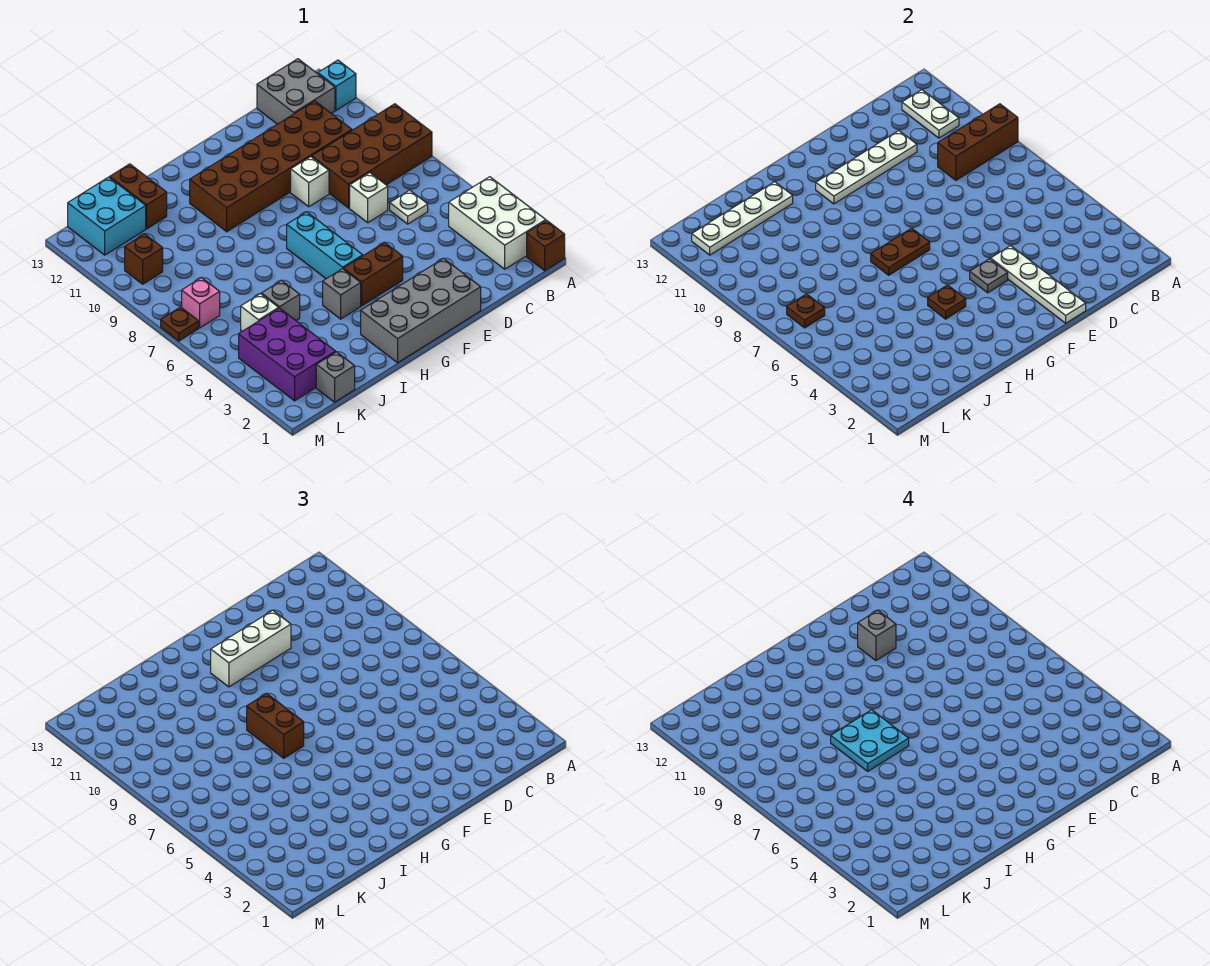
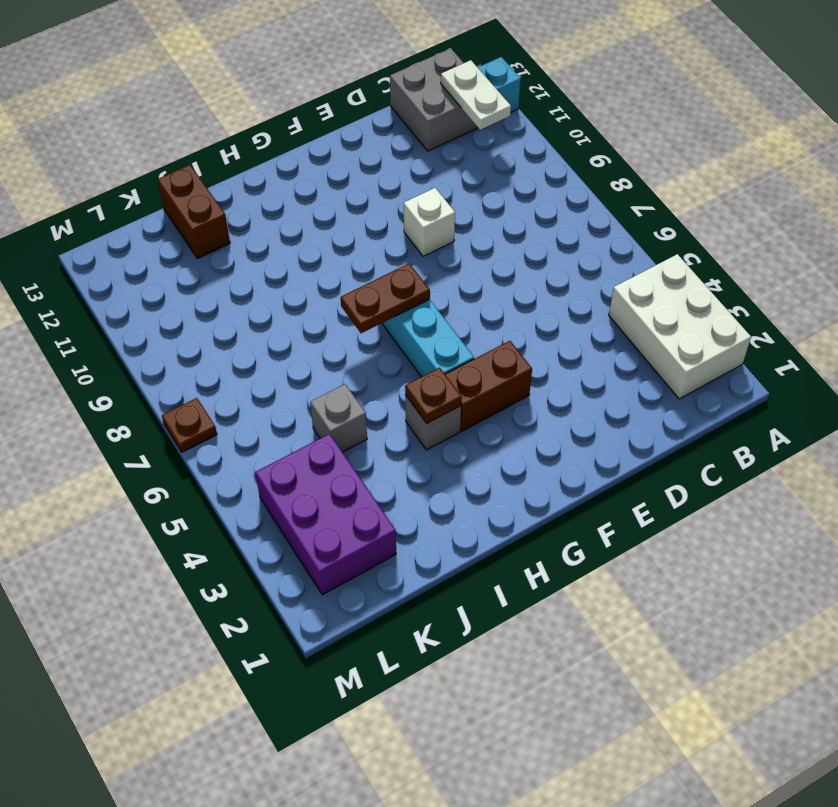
none -> brown brick A1 level 1
none -> brown brick A8:D9 level 1
none -> white plate C6 level 1
none -> brown brick C10:H11 level 1

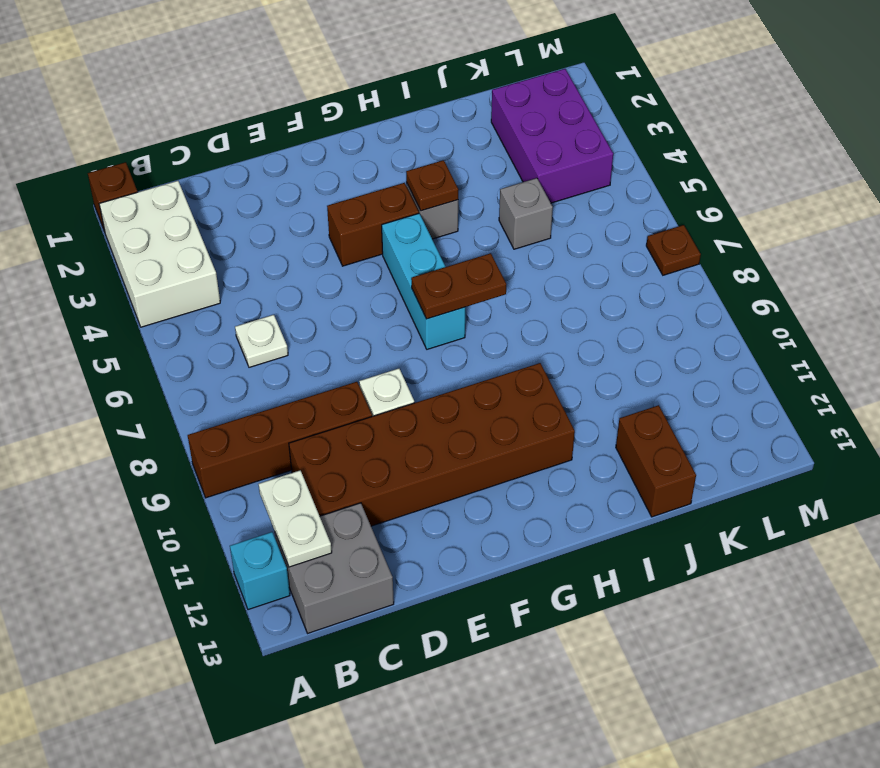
brown brick A9:D9 level 1 -> brown brick A8:D9 level 1
none -> white brick D7 level 1
none -> grey brick E1:H2 level 1
none -> grey brick K1 level 1
none -> white brick K5 level 1

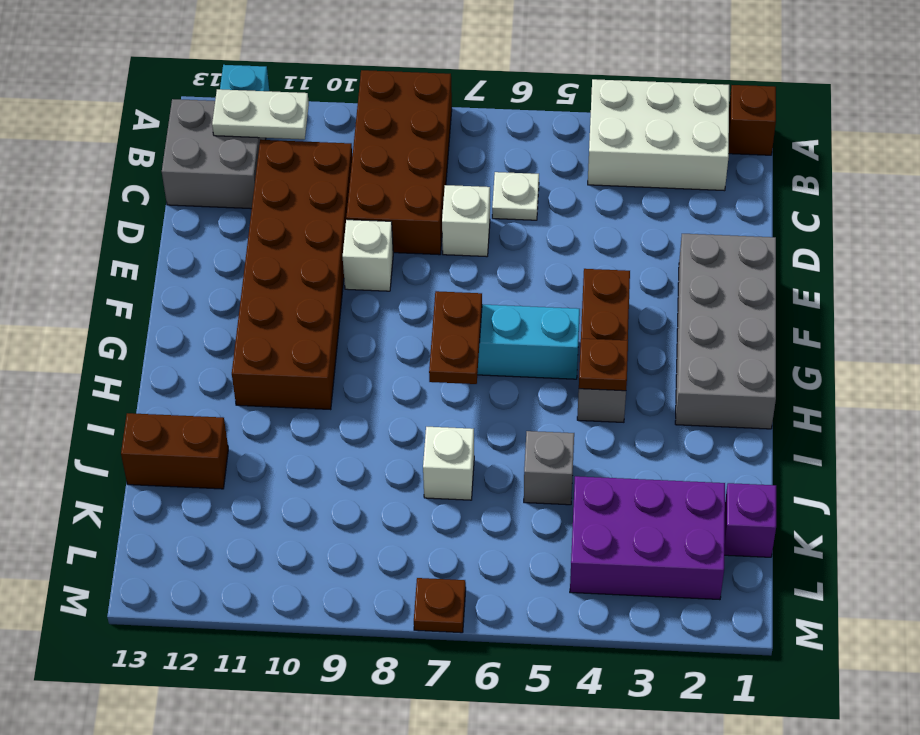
white brick J7 level 1 -> white brick K5 level 1
purple brick K1 level 1 -> grey brick K1 level 1
none -> cyan brick K12:L13 level 1
none -> pink brick L7 level 1
none -> brown brick L10 level 1
none -> brown brick A9:C9 level 2

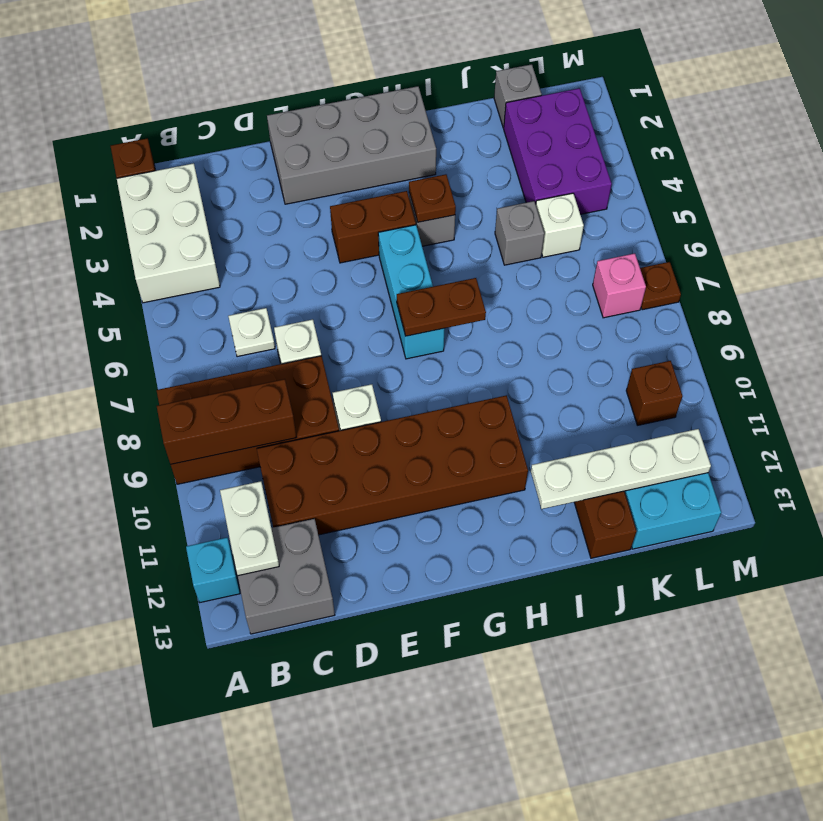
none -> white plate D11:G11 level 2
none -> white plate E1:E4 level 2
none -> grey plate F4 level 2
none -> brown plate L7 level 2

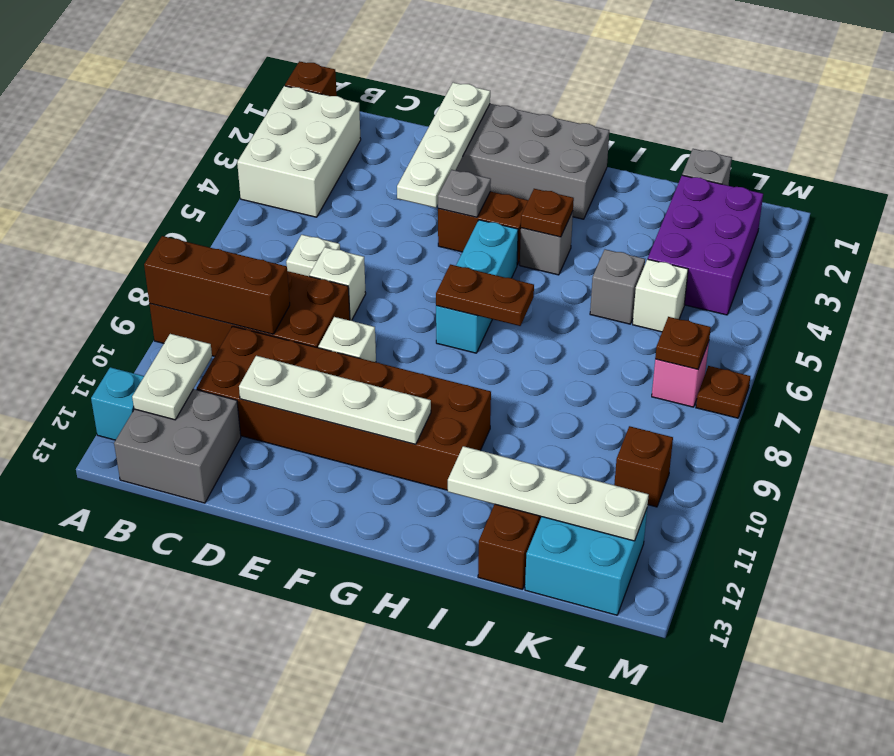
none -> white brick E11:G11 level 3
none -> brown brick H7:H8 level 3
none -> grey brick E11 level 4
none -> cyan plate H7:I8 level 4

